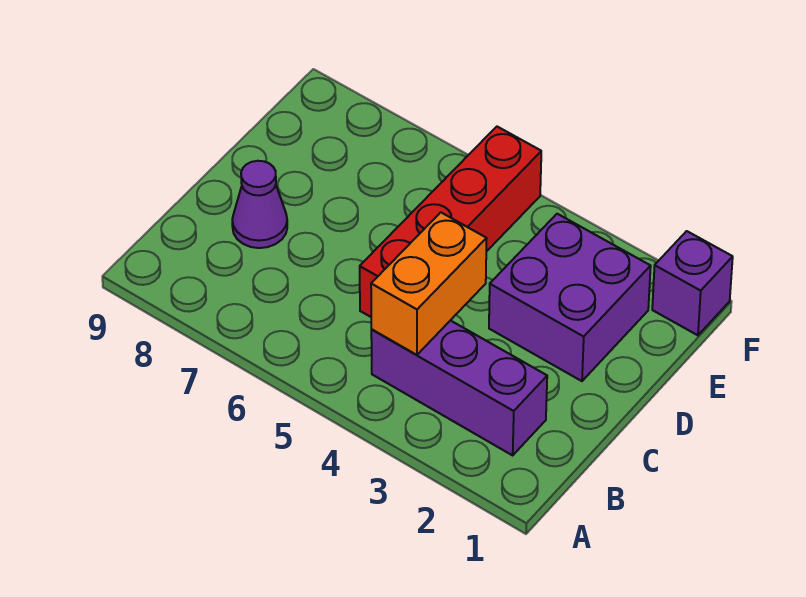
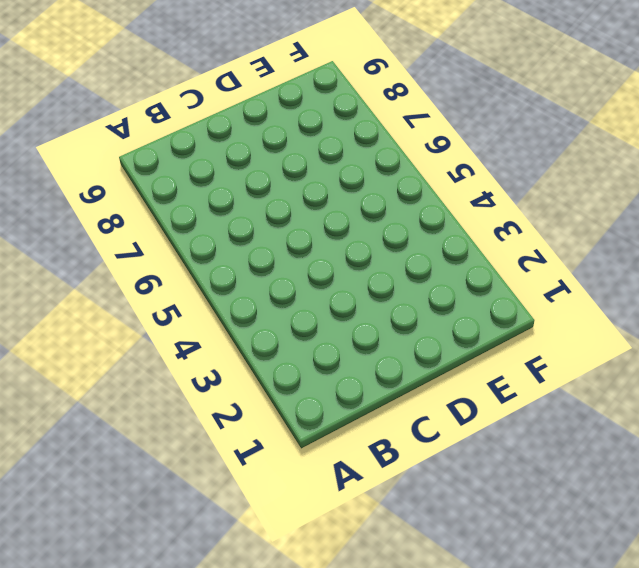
none -> purple brick B2:B4 level 1
none -> red brick C5:F5 level 1

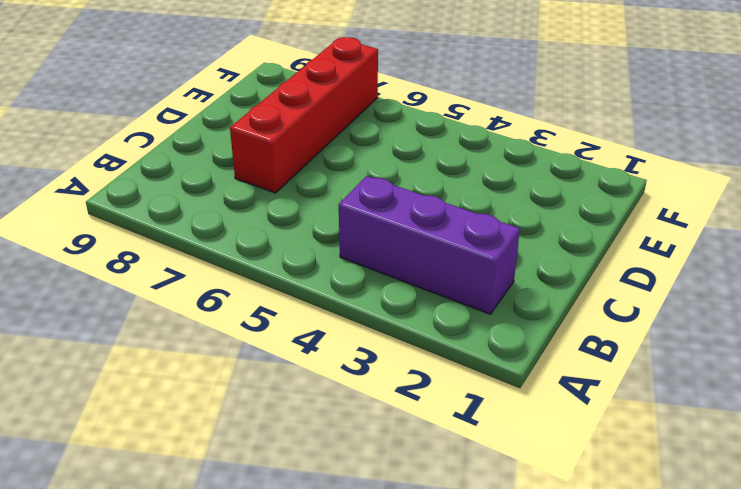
red brick C7:F7 level 1 -> red brick C5:F5 level 1
none -> purple cone C8 level 1
none -> purple brick D2:E3 level 1

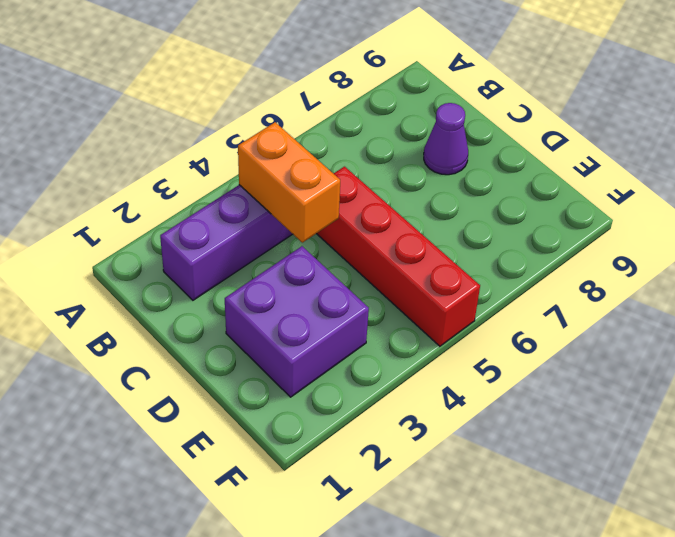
none -> purple brick F1 level 1

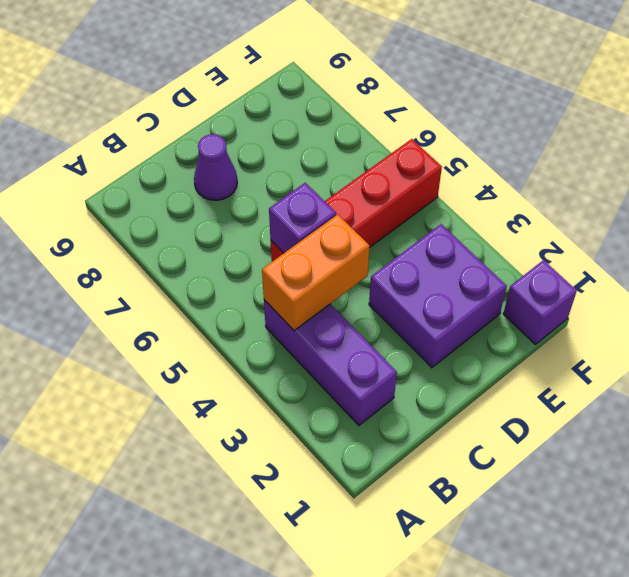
purple brick C5 level 2 -> none

